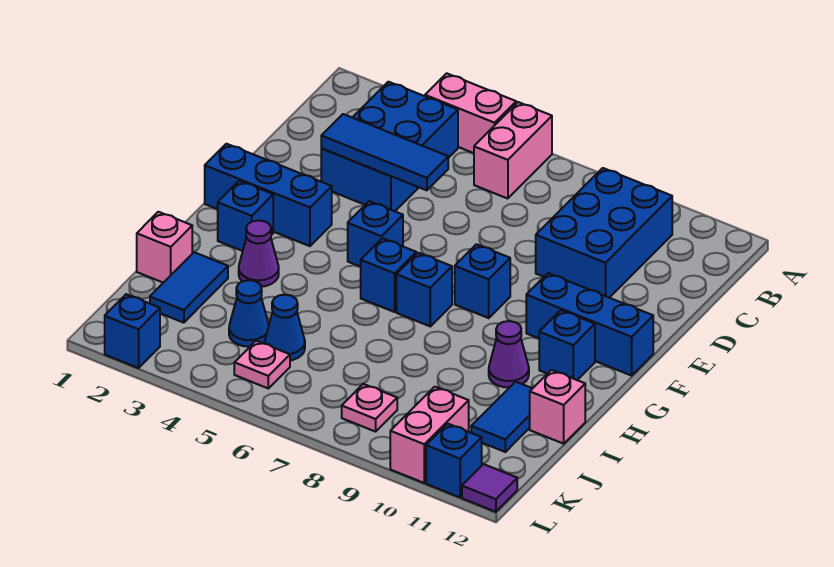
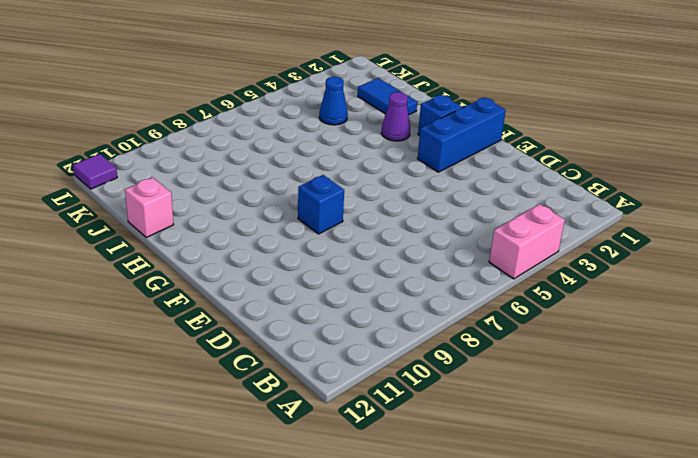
none -> pink brick A6:B6 level 1
none -> blue brick B3:D4 level 1
none -> blue brick B9:D10 level 1

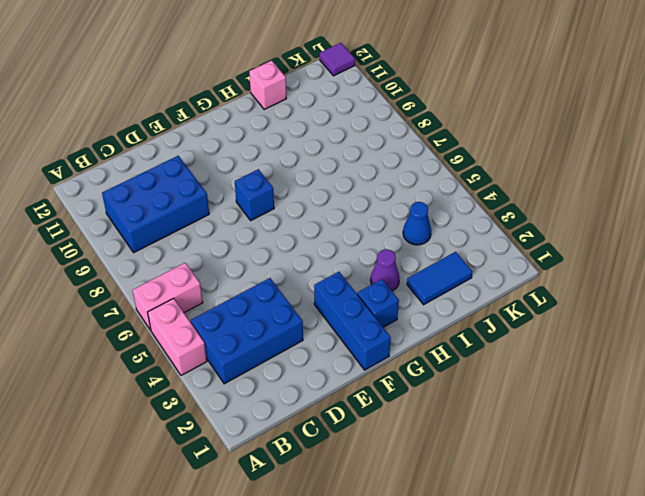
none -> blue brick F5 level 1
none -> blue brick F10:F12 level 1
none -> blue brick G6 level 1

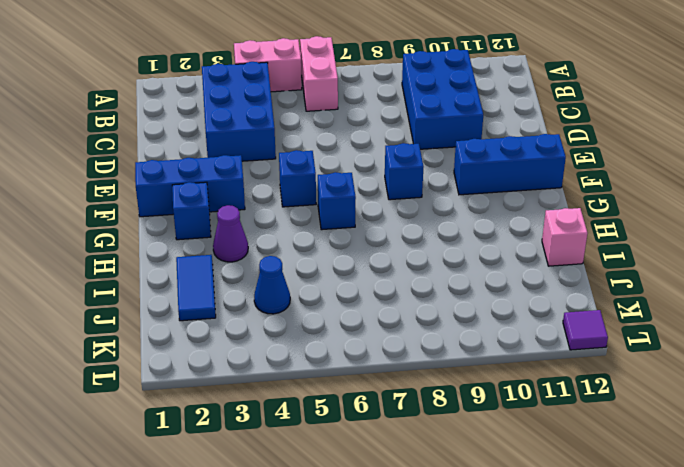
none -> blue brick G7 level 1
none -> blue brick G11 level 1
none -> purple cone H10 level 1

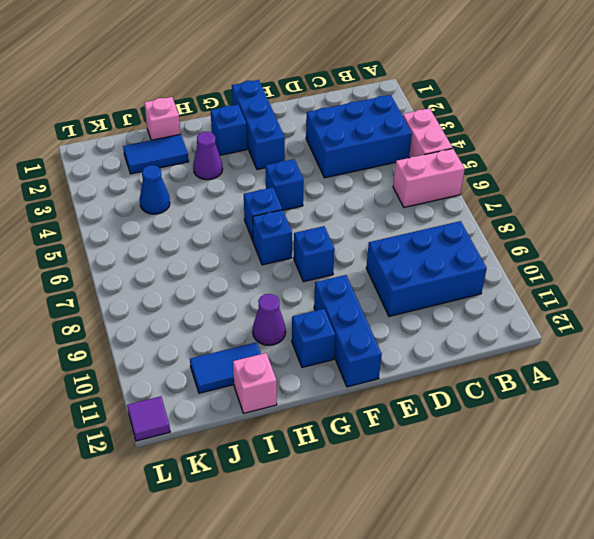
none -> blue cone J5 level 1
none -> pink plate K5 level 1
none -> pink plate K8 level 1

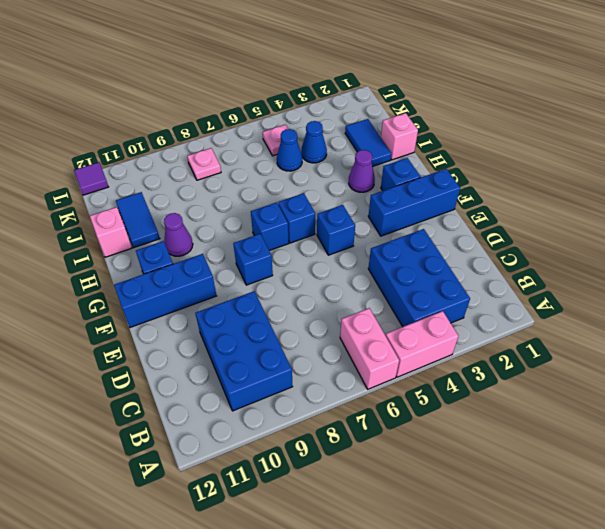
none -> pink brick K10:L10 level 1
none -> blue brick L2 level 1
none -> blue brick L11 level 1

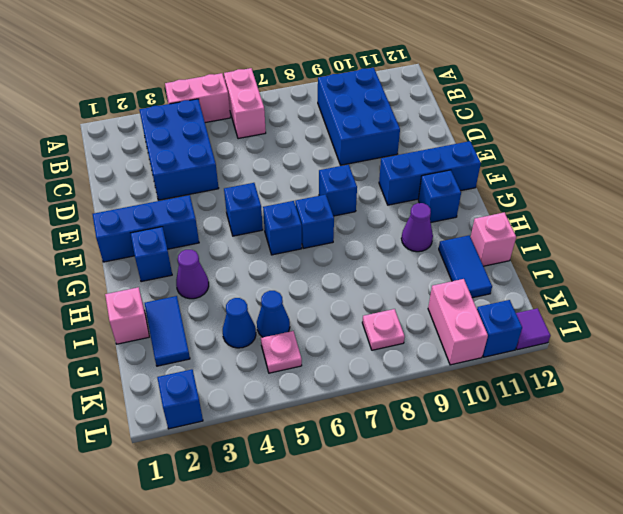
none -> blue tile D3:D5 level 2

